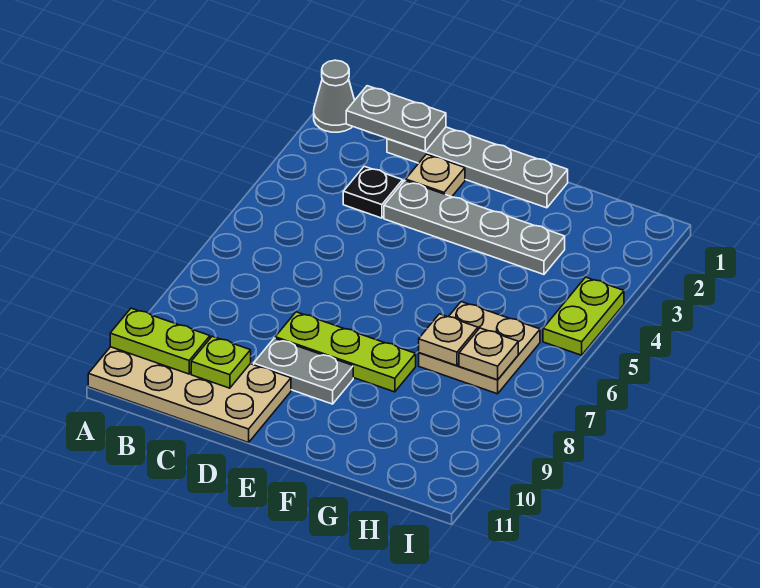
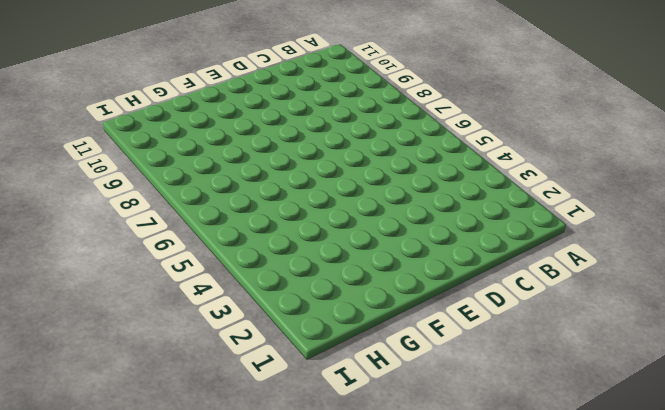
none -> grey cone A1 level 1
none -> tan plate A10:D11 level 1
none -> grey plate C1:F1 level 1

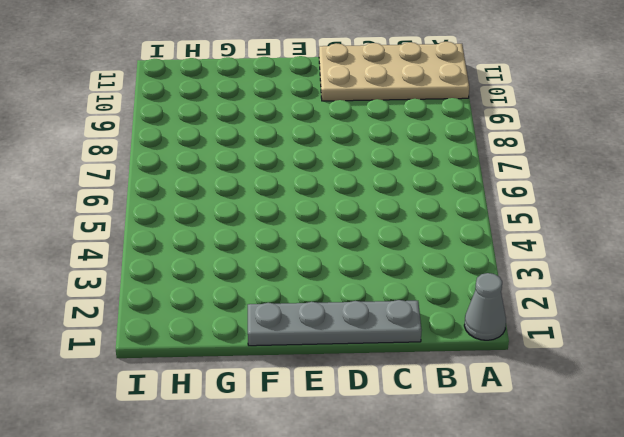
none -> black plate C3 level 1
none -> tan plate D2 level 1
none -> grey plate D3:G3 level 1

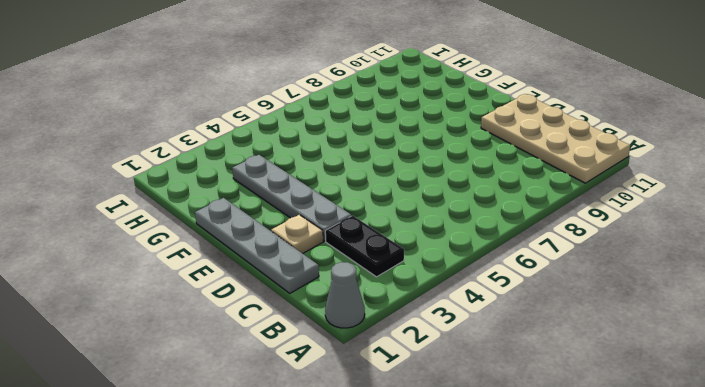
black plate B3:C3 level 1 -> black plate C3 level 1
none -> lime plate D8:F8 level 1
none -> grey plate D9:E9 level 1
none -> tan plate G6:H7 level 1

